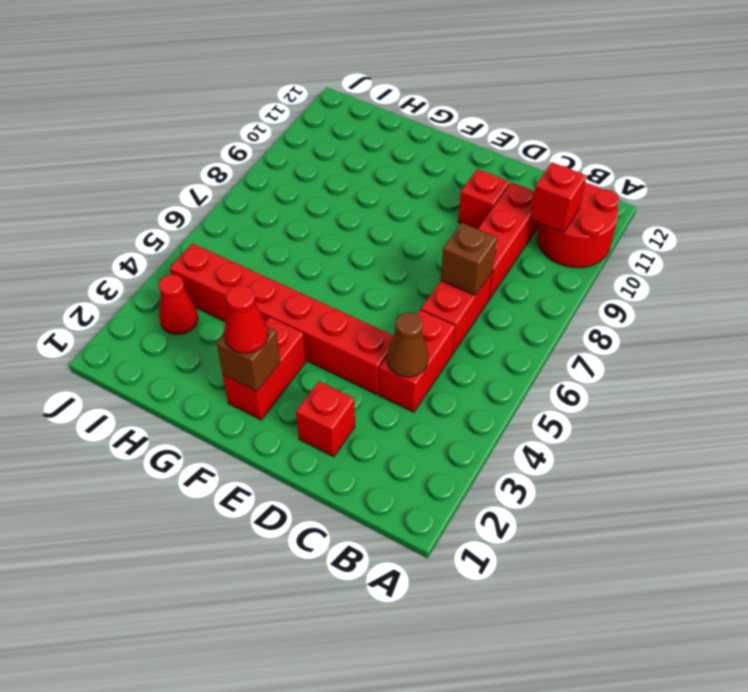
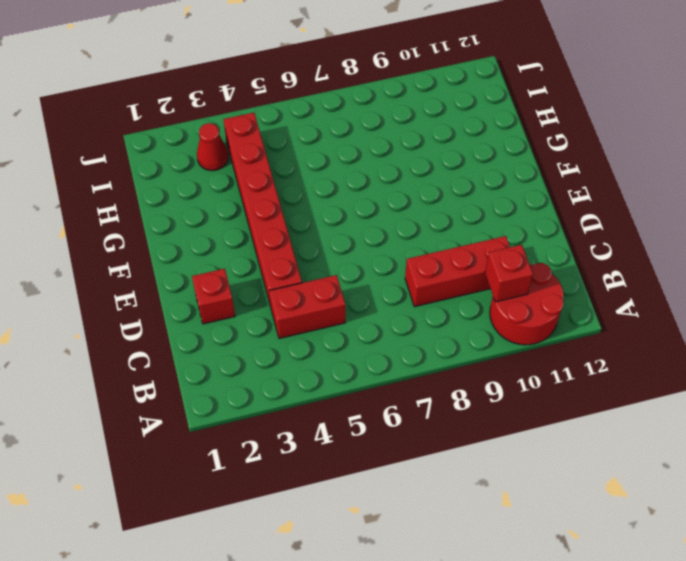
none -> red brick C6:C7 level 1
none -> red brick D10 level 1
none -> red brick F2:F3 level 1

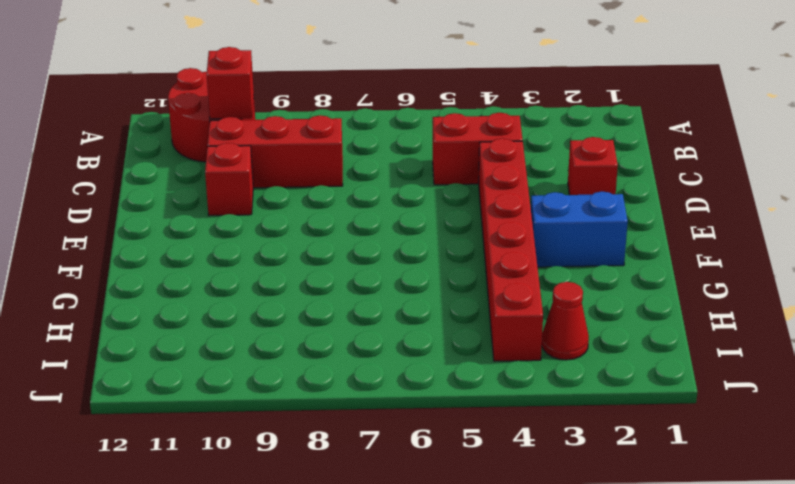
blue brick F2:F3 level 1 -> red brick F2:F3 level 1
none -> red brick C6:C7 level 1
none -> brown cone C4 level 2
none -> brown brick C7 level 2

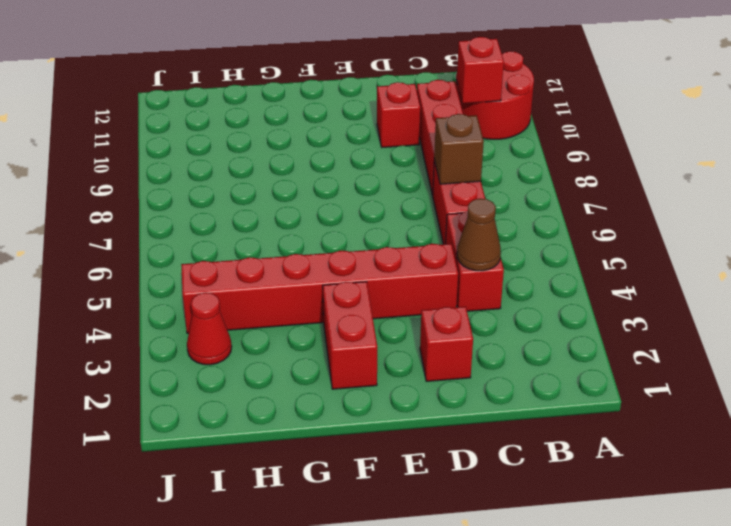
none -> brown brick F2 level 2
none -> red cone F2 level 3

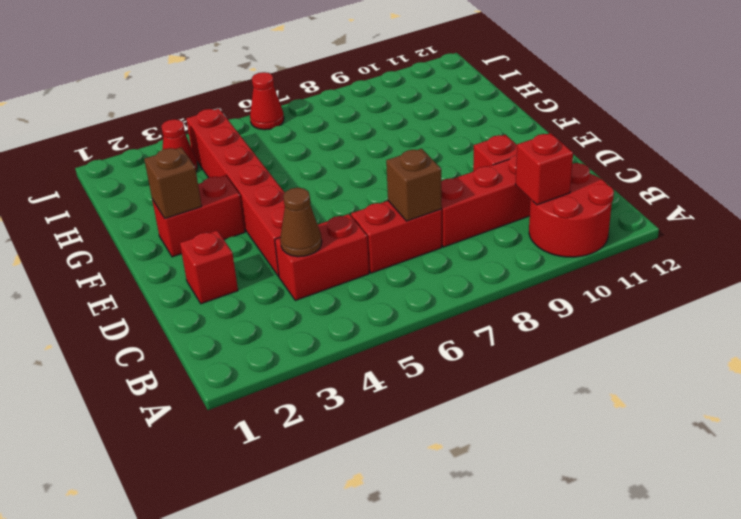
red cone J6 level 1 -> red cone F2 level 3

